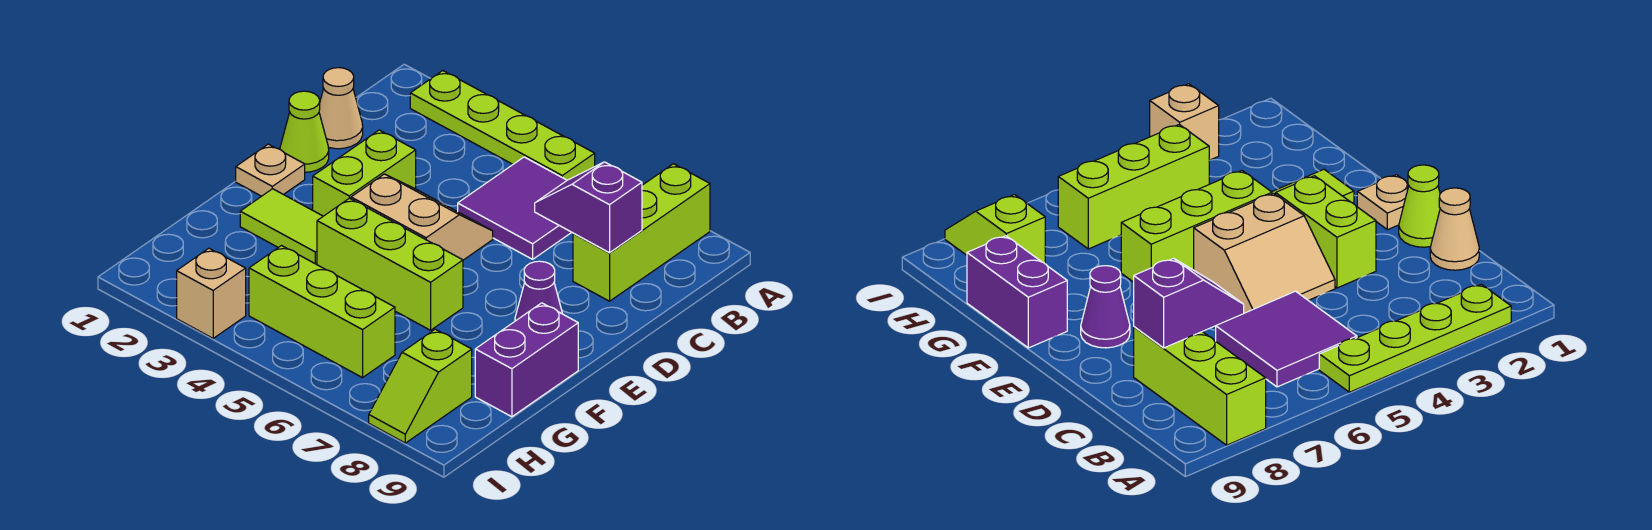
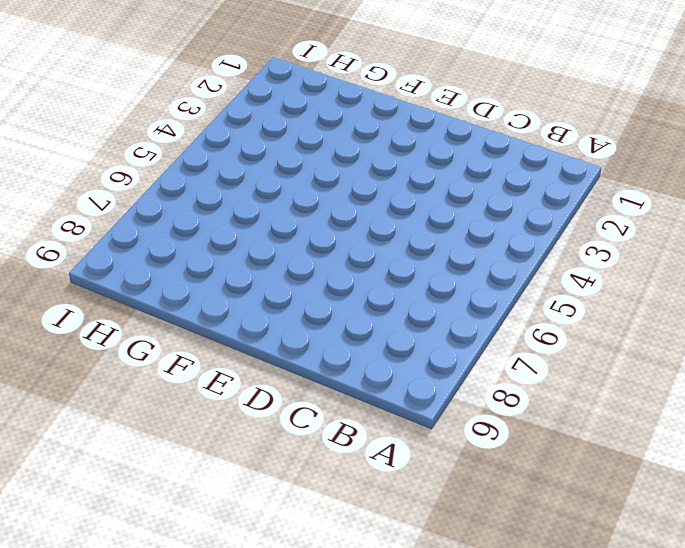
none -> lime plate A2:A5 level 1
none -> lime brick A8:C8 level 1
none -> purple tile B5:C6 level 1

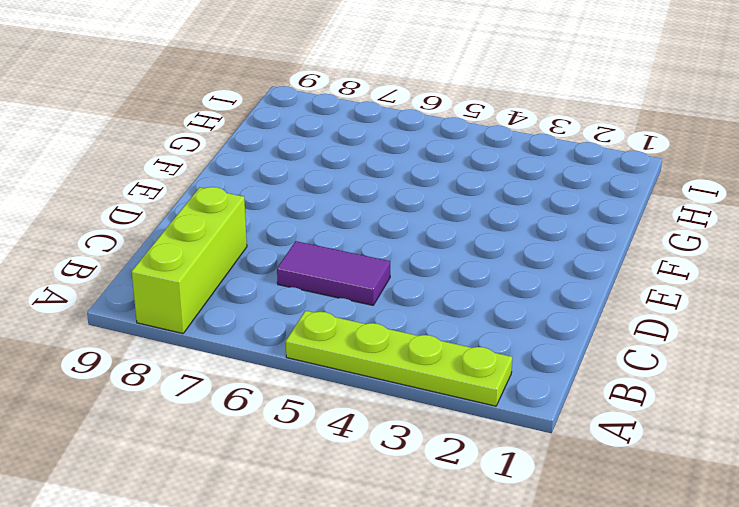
purple tile C5:C6 level 1 -> purple tile B5:C6 level 1
none -> tan cone C1 level 1
none -> lime cone D1 level 1
none -> lime brick D3:E3 level 1

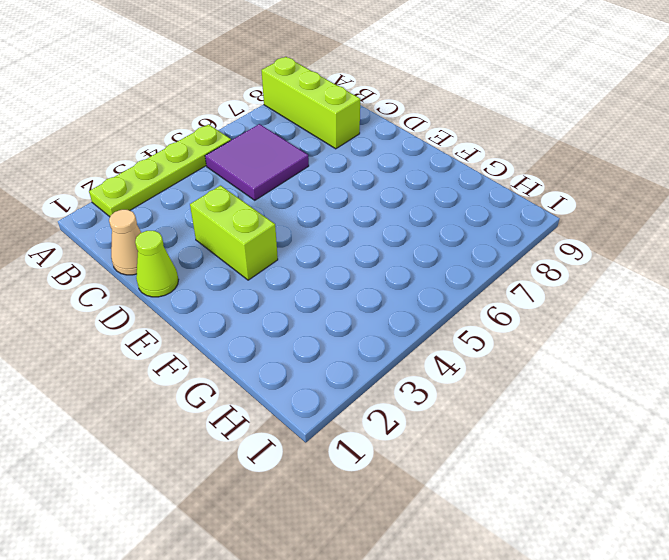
none -> tan slope D4:E5 level 1 top E
none -> tan plate E1 level 1
none -> purple cone E8 level 1

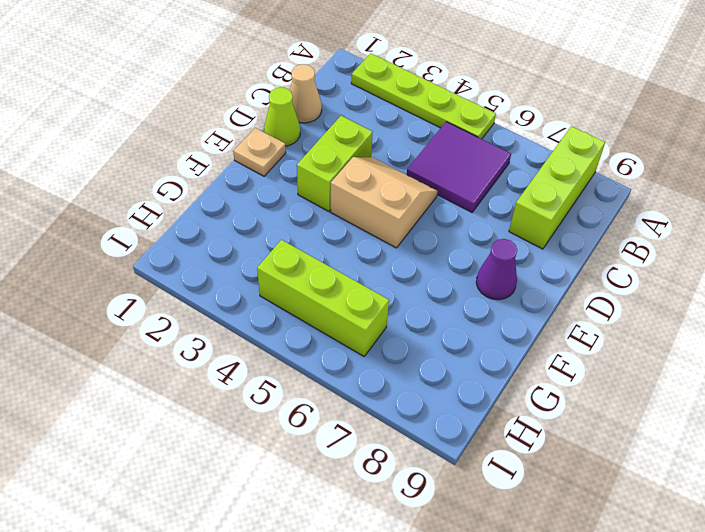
none -> lime tile F2:F3 level 1
none -> lime brick F4:F6 level 1
none -> purple brick F9:G9 level 1

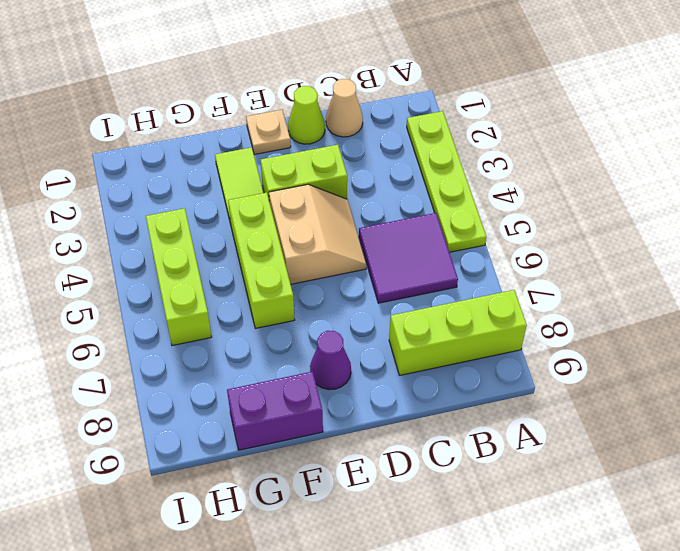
none -> lime slope H8:I8 level 1 top H
none -> tan brick I3 level 1
none -> purple slope C7:C8 level 2 top 8

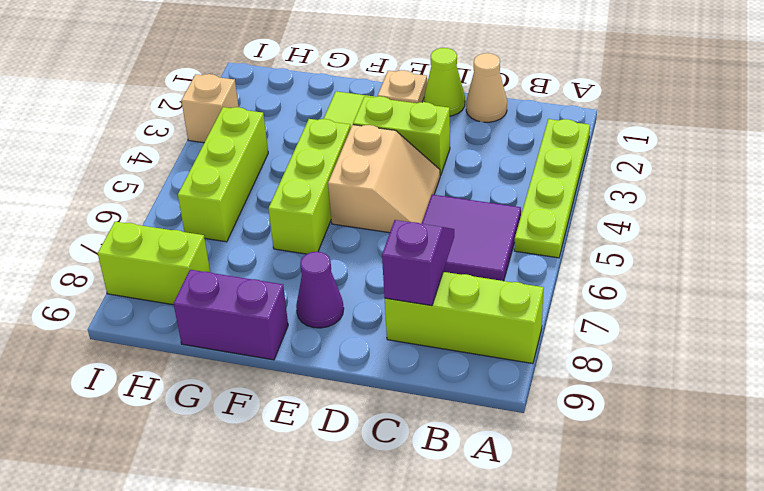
lime brick H8:I8 level 1 -> lime slope H8:I8 level 1 top H

